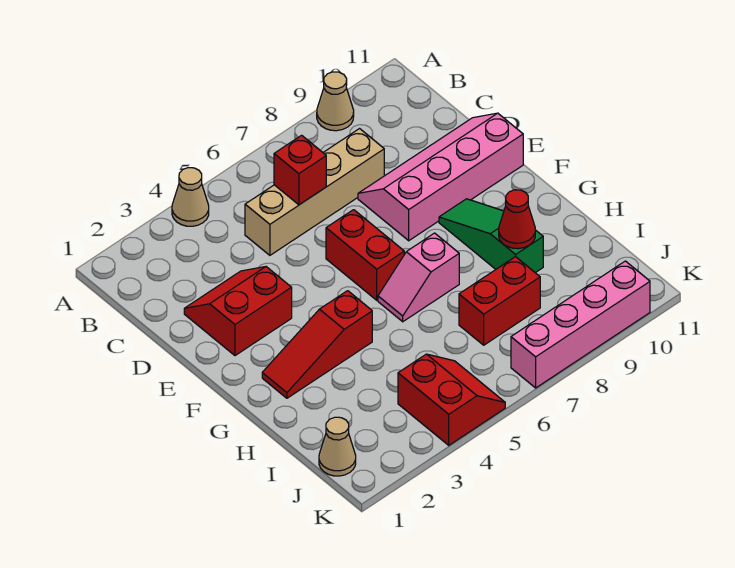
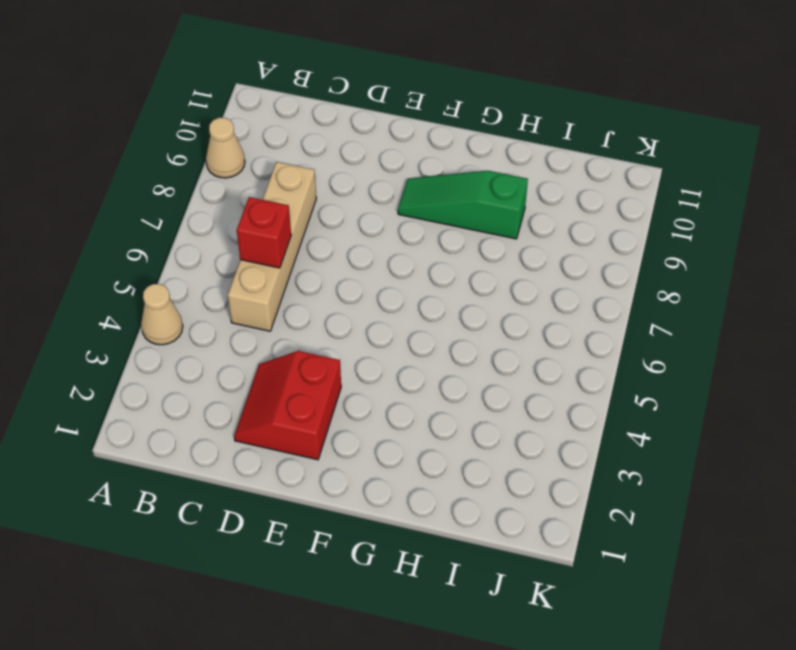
none -> pink slope D8:E11 level 1 top E
none -> red brick E6:F6 level 1
none -> red slope G2:G4 level 1 top 4

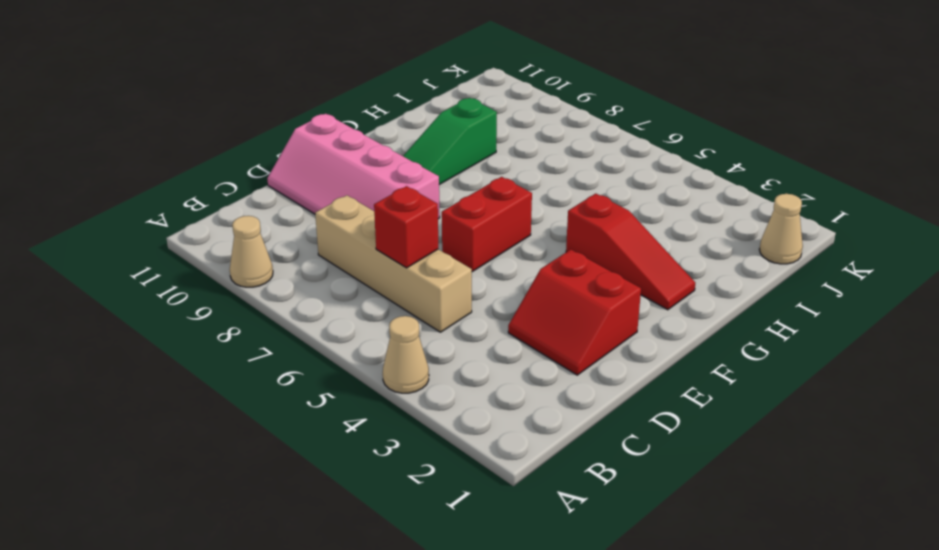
none -> pink slope G6:G7 level 1 top 7
none -> red brick I7:I8 level 1
none -> red slope J4:K5 level 1 top 4

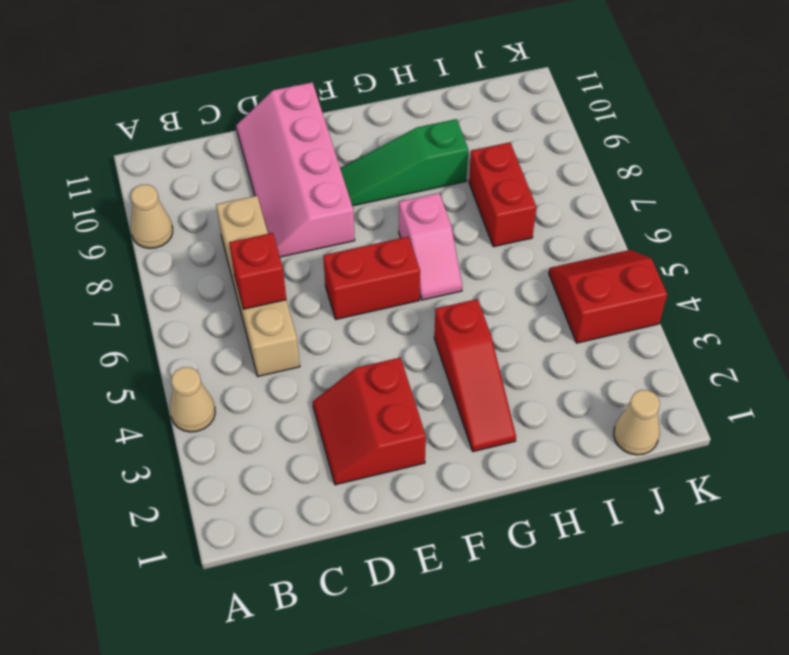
none -> pink brick K7:K10 level 1
none -> red cone H9 level 2

